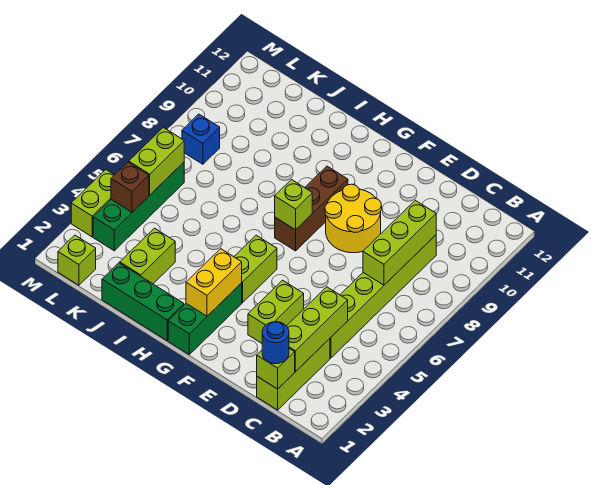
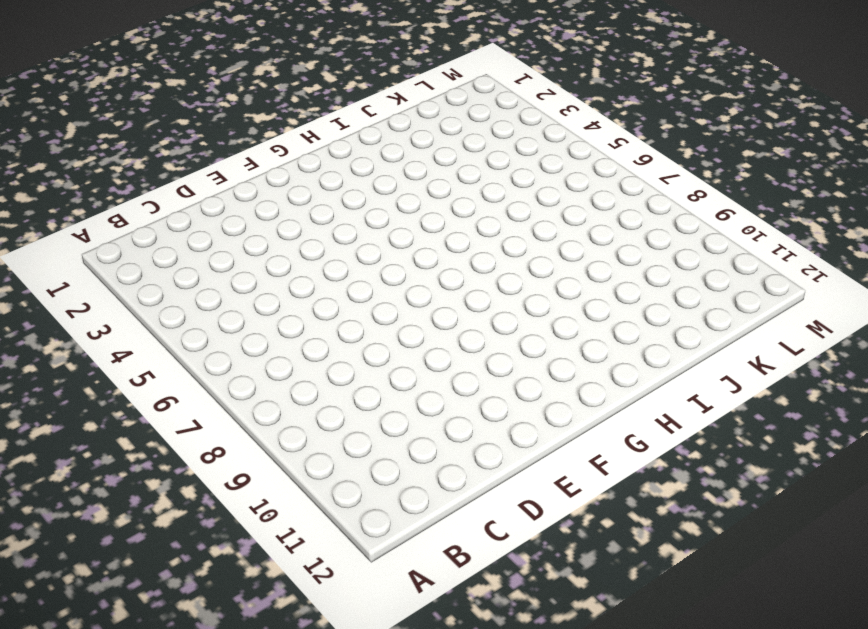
none -> lime brick C1:C3 level 1
none -> lime brick C4:C9 level 1
none -> lime brick E3:E4 level 1

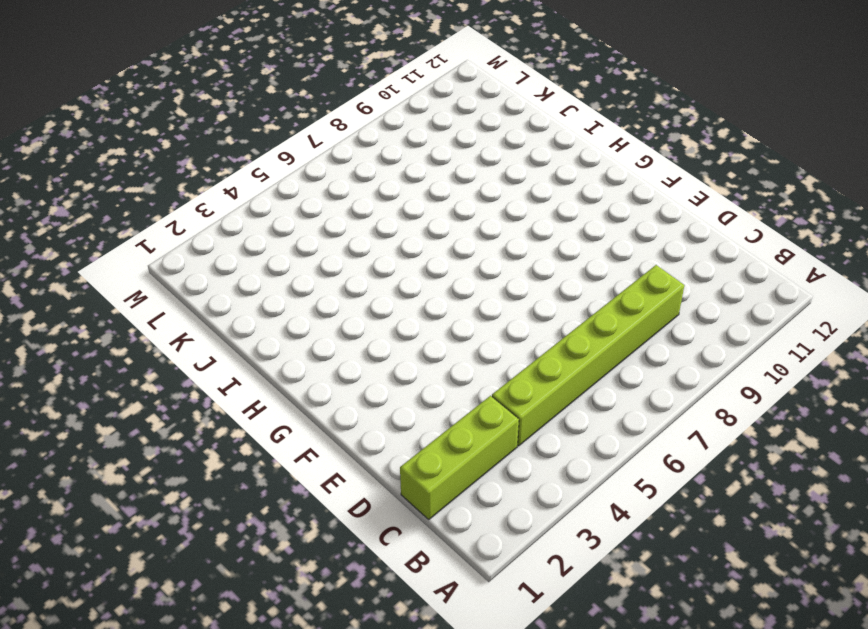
none -> lime brick E3:E4 level 1
none -> yellow round brick E8:F9 level 1
none -> green brick G1:G3 level 1

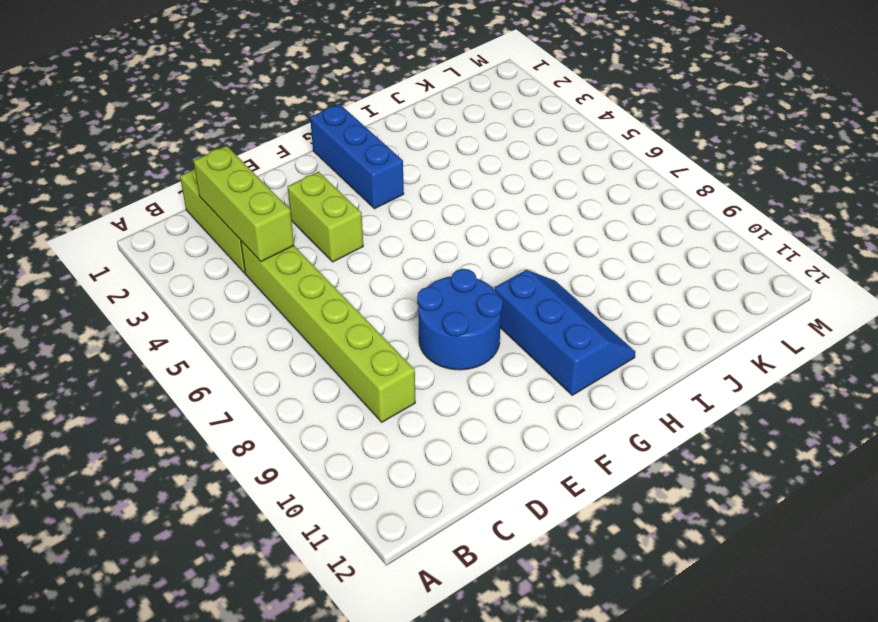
blue round brick E8:F9 level 1 -> yellow round brick E8:F9 level 1
blue brick G1:G3 level 1 -> green brick G1:G3 level 1
blue slope G9:H11 level 1 top G -> brown brick G7:G9 level 1
none -> lime brick G4:G5 level 1
none -> green brick H1:J1 level 1
none -> lime brick J2:J3 level 1

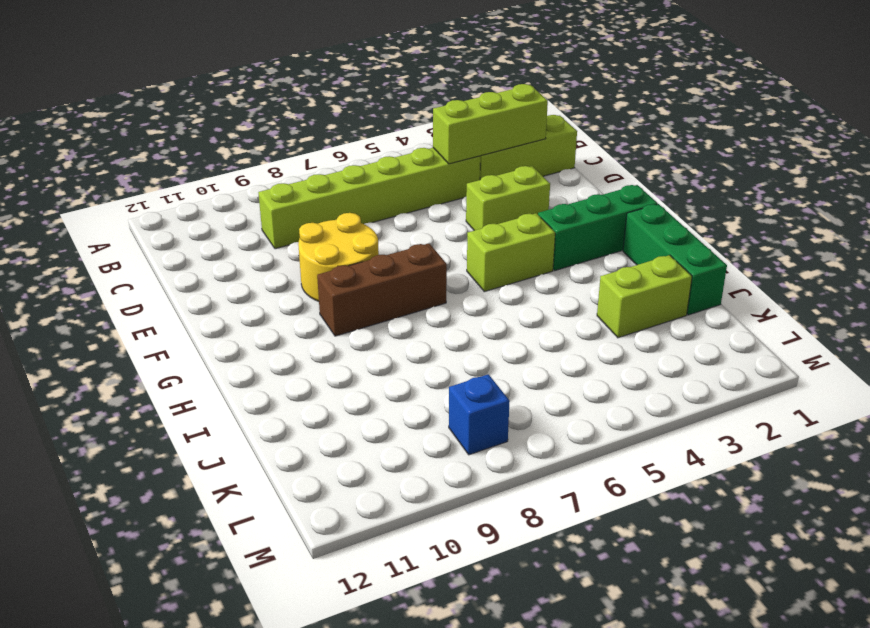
none -> lime brick L1 level 1
none -> green brick L3:L6 level 1
none -> lime brick M3:M4 level 1

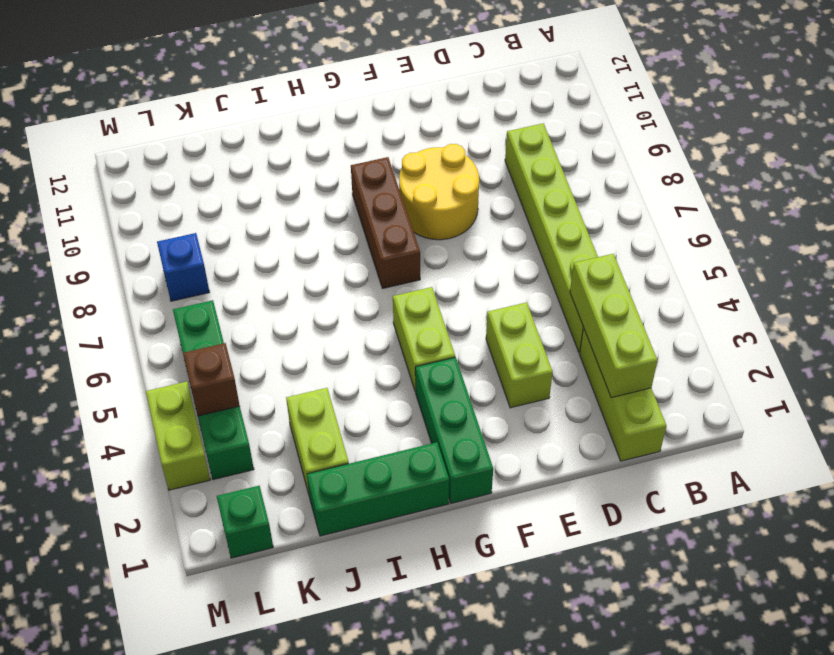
green brick L1 level 1 -> lime brick L1 level 1
none -> lime brick C1 level 2
none -> lime brick C7:C9 level 2
none -> yellow brick G2:G3 level 2

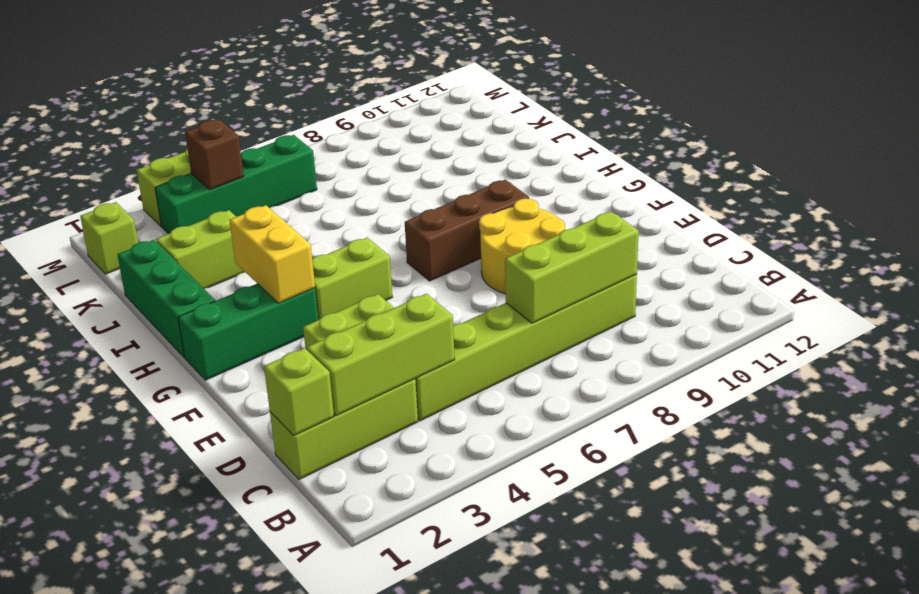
yellow brick G3:H3 level 2 -> yellow brick G2:G3 level 2
none -> blue brick L8 level 1
none -> lime brick G7 level 2
none -> lime brick L5:L6 level 2

